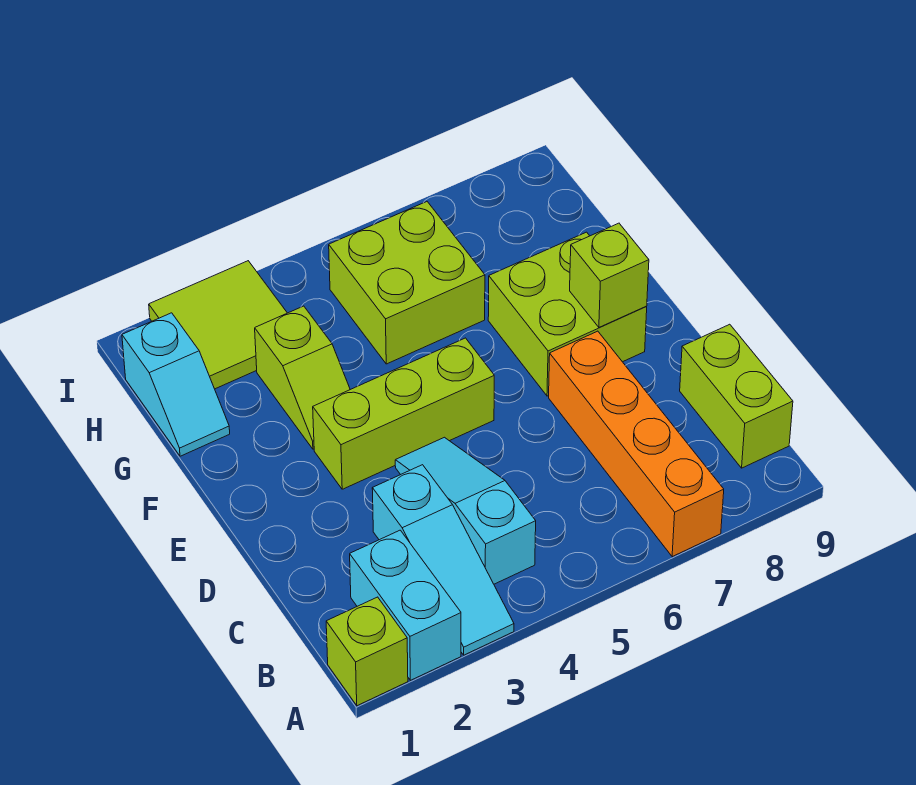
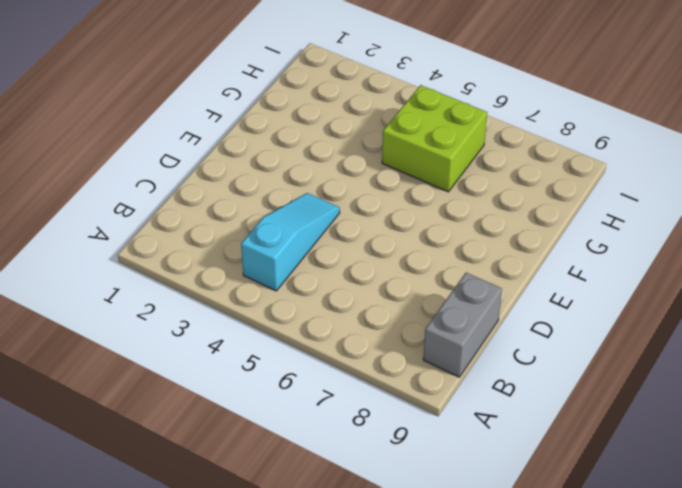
grey brick B9:C9 level 1 -> lime brick B9:C9 level 1
none -> lime brick A1 level 1
none -> cyan brick A2:B2 level 1
none -> cyan slope A3:C3 level 1 top C

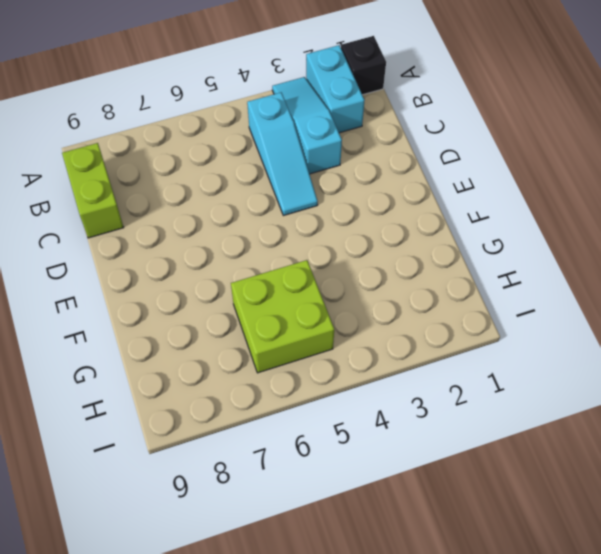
black brick A1 level 1 -> lime brick A1 level 1
none -> orange brick A7:D7 level 1
none -> lime brick E3:E5 level 1
none -> lime brick E7:F8 level 1

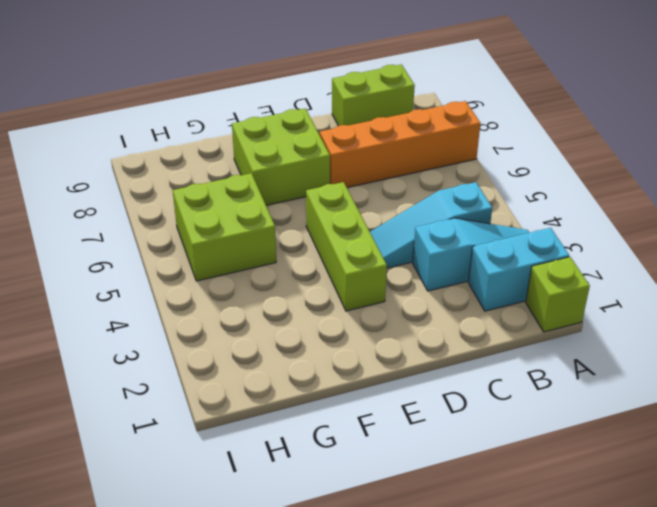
none -> lime slope F3:G3 level 1 top G
none -> cyan slope G1:H1 level 1 top H
none -> lime tile H2:I3 level 1

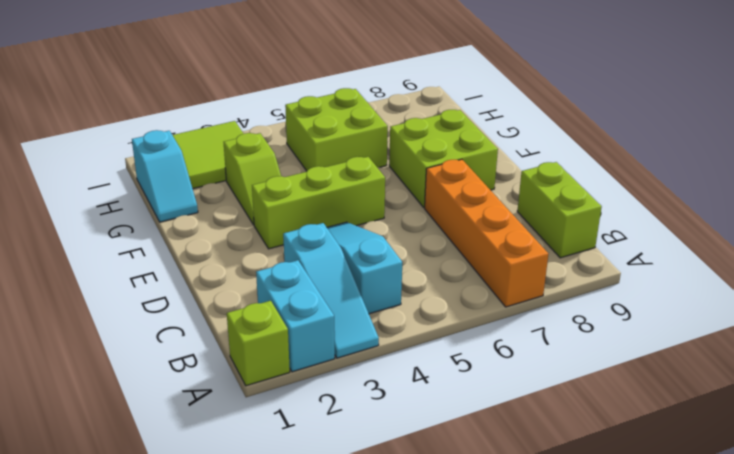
none -> lime brick E8 level 2

